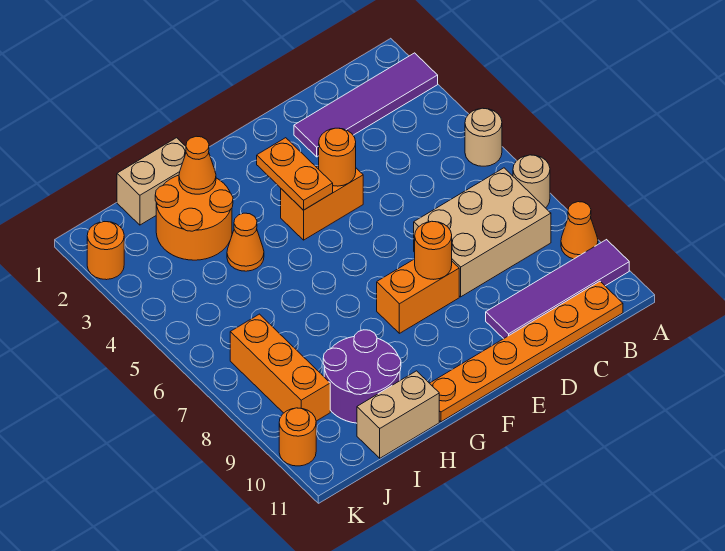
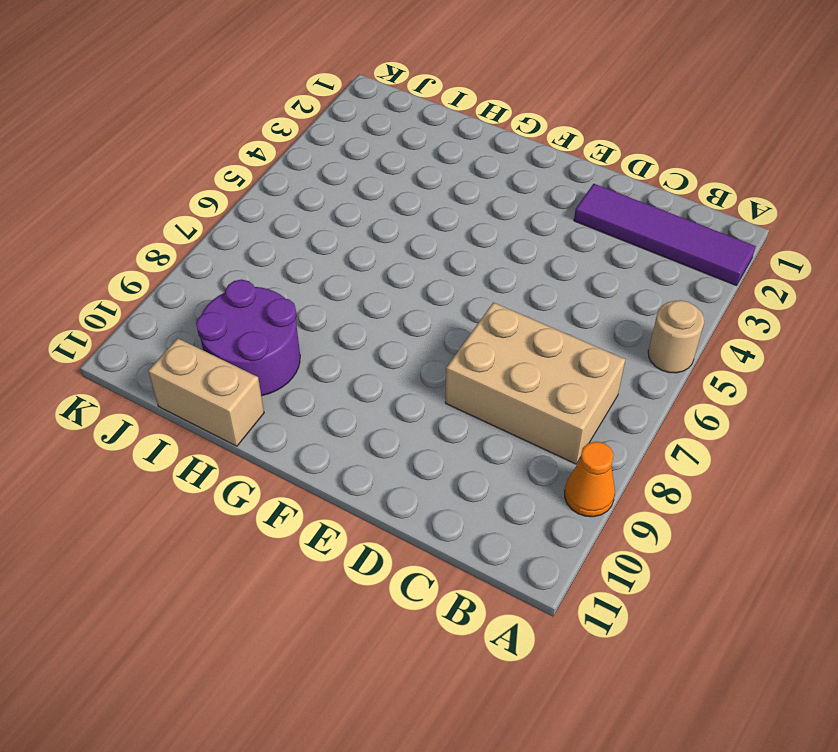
none -> tan round brick A7 level 1
none -> purple tile A10:D10 level 1
none -> orange plate B11:G11 level 1

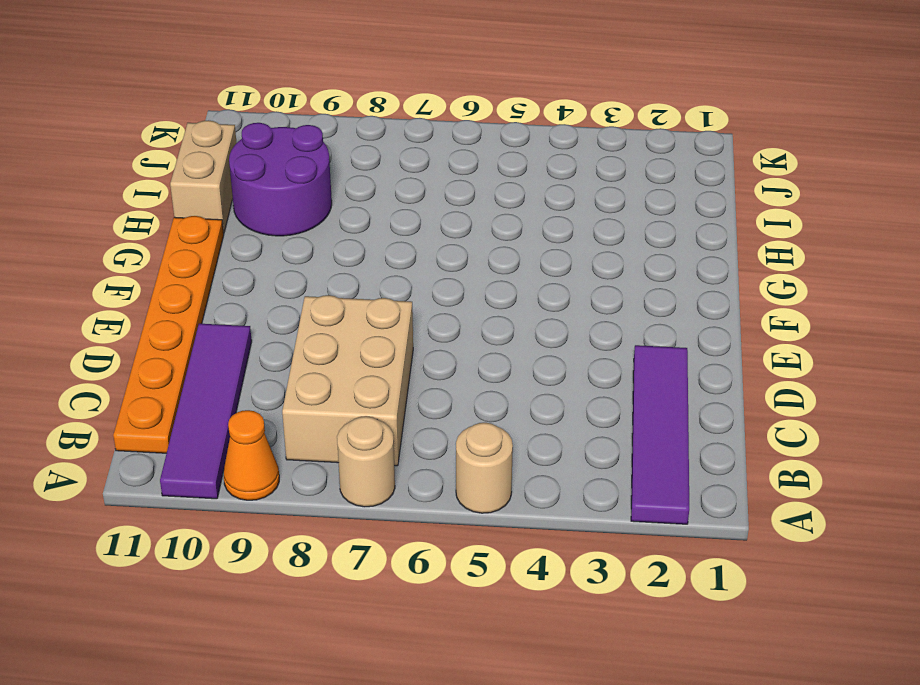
none -> orange brick E4:F4 level 1
none -> orange brick E8:F8 level 1
none -> tan brick H1:I1 level 1

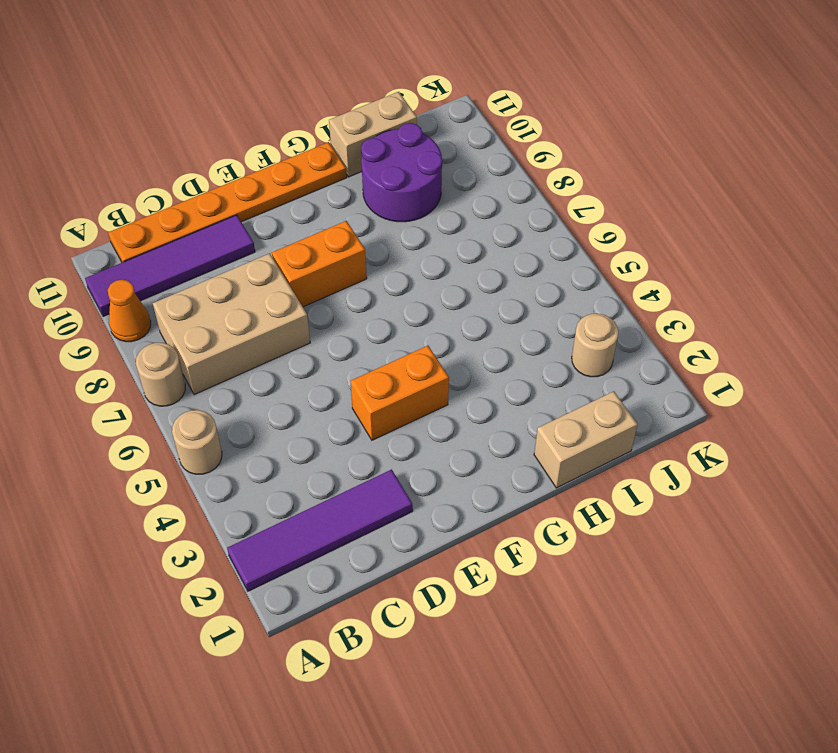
tan round brick J3 level 1 -> none
none -> orange round brick H2:I3 level 1
none -> orange cone H4 level 1
none -> orange brick J7:J9 level 1

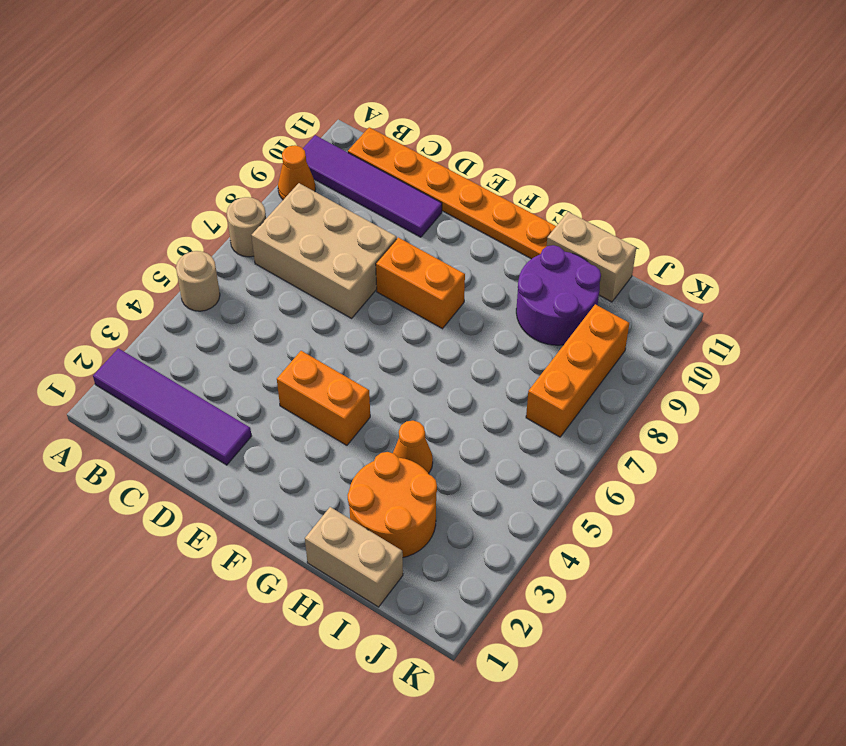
none -> orange round brick K2 level 1
none -> orange round brick K10 level 1
none -> orange round brick E4 level 2

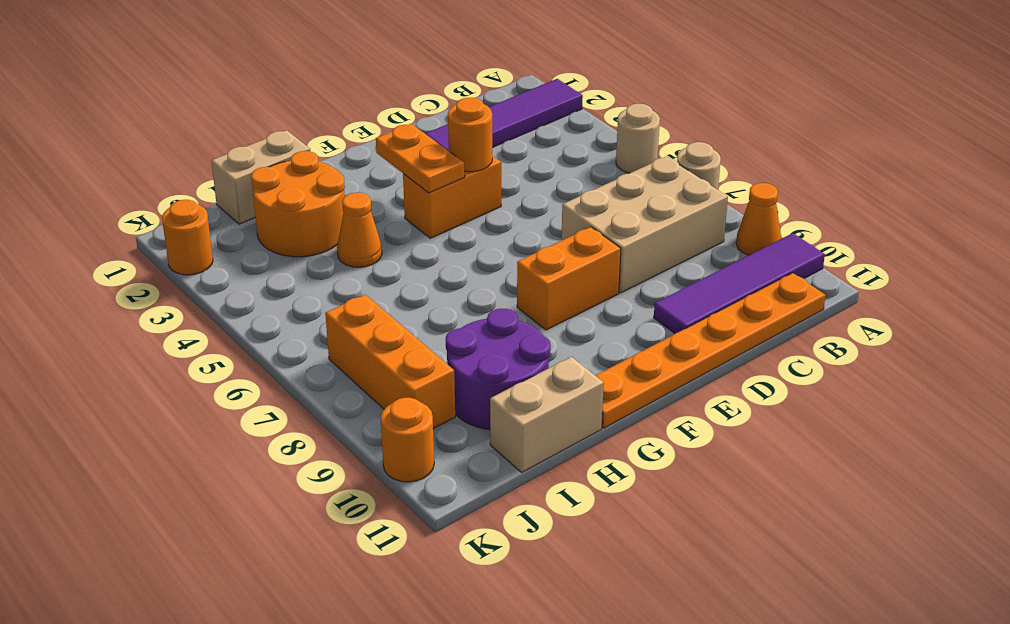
none -> orange round brick E8 level 2
none -> orange cone H2 level 2

